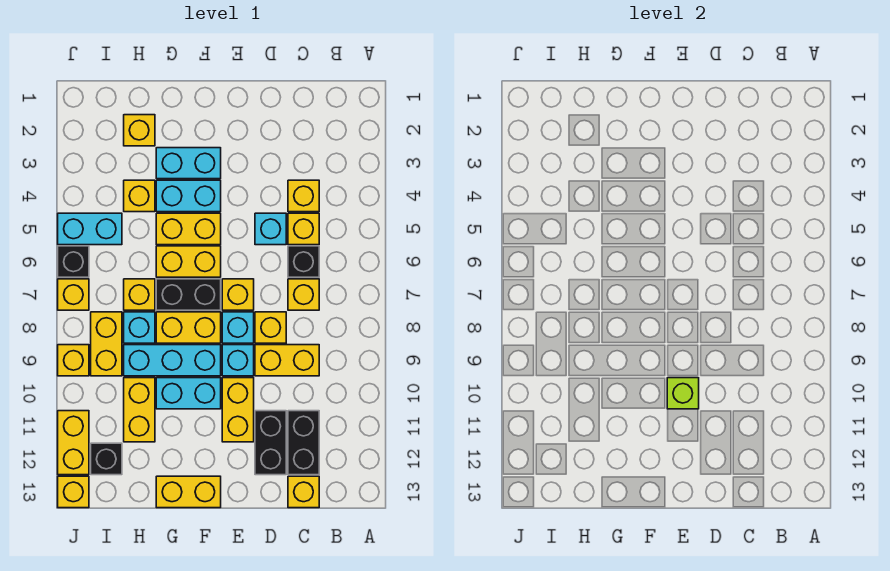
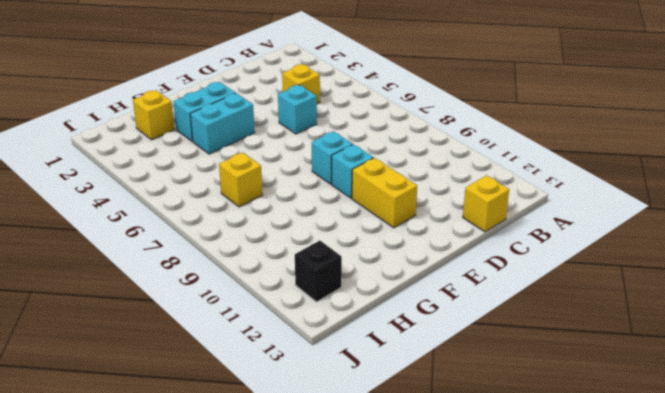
none -> yellow brick C5 level 1
none -> black brick C6 level 1
none -> yellow brick C7 level 1
none -> yellow brick C9:D9 level 1

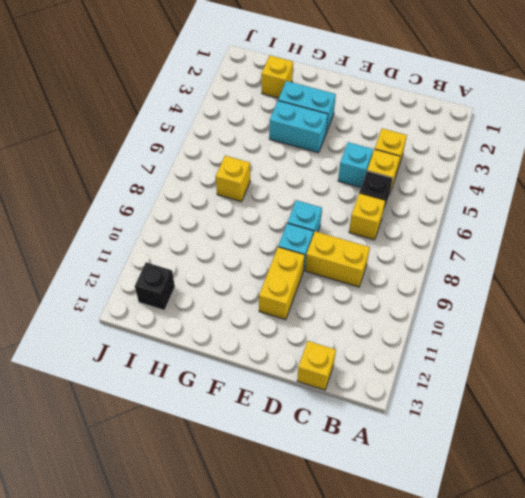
none -> black brick C11:C12 level 1
none -> yellow brick D8 level 1
none -> black brick D11:D12 level 1
none -> yellow brick E7 level 1

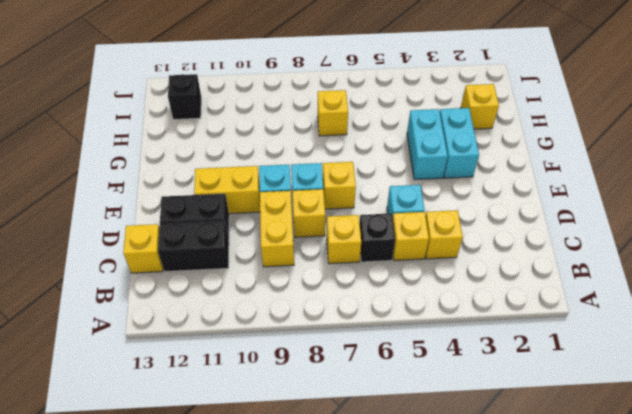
none -> yellow brick F5:G5 level 1
none -> yellow brick F6:G6 level 1
none -> black brick F7:G7 level 1
none -> yellow brick F8:G8 level 1

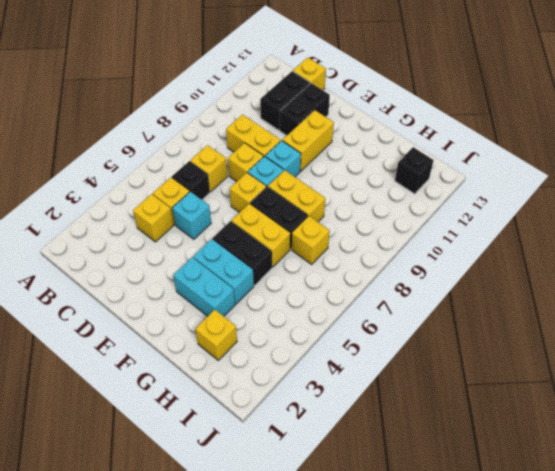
black brick F5:G5 level 1 -> yellow brick F5:G5 level 1
none -> cyan brick F9:H9 level 1
none -> cyan brick F10:G10 level 1
none -> yellow brick F13:G13 level 1
none -> yellow brick H4 level 1

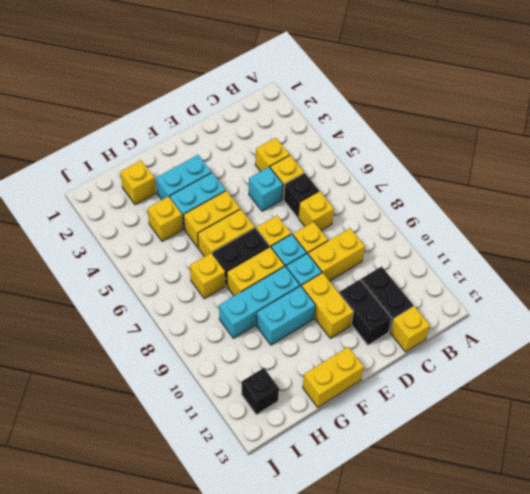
none -> cyan brick H8 level 1
none -> yellow brick H10:H11 level 1
none -> cyan brick I5:J5 level 1
none -> yellow brick I8:I9 level 1

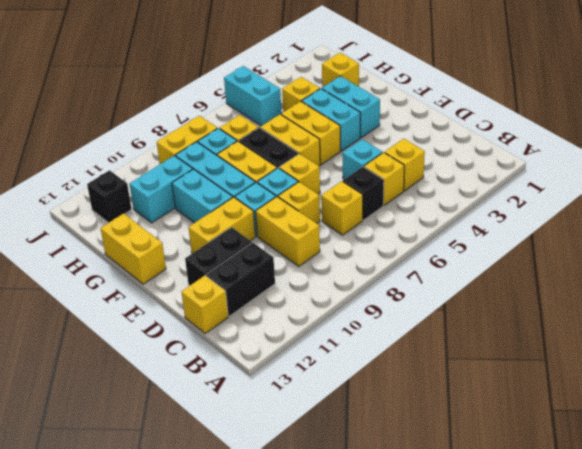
cyan brick H10:H11 level 1 -> yellow brick H10:H11 level 1
none -> black brick J6 level 1
none -> yellow brick J7 level 1
none -> yellow brick J9 level 1
none -> yellow brick J11:J12 level 1

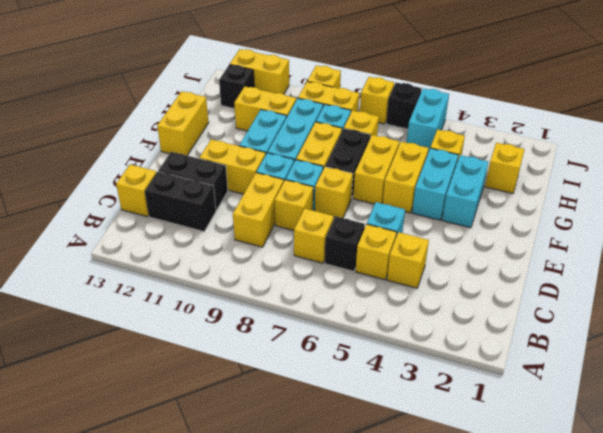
none -> yellow brick J13 level 1
none -> lime brick E10 level 2

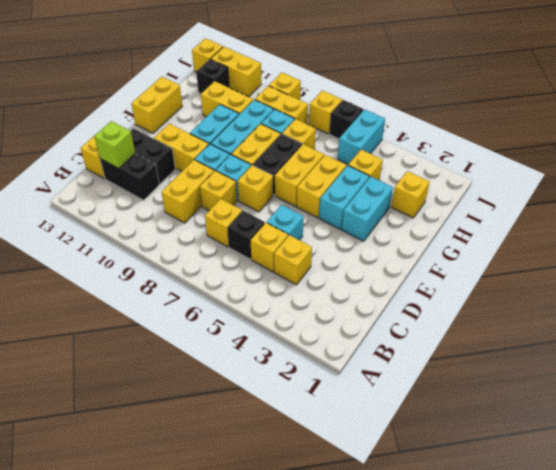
lime brick C12 level 2 -> lime brick E10 level 2

